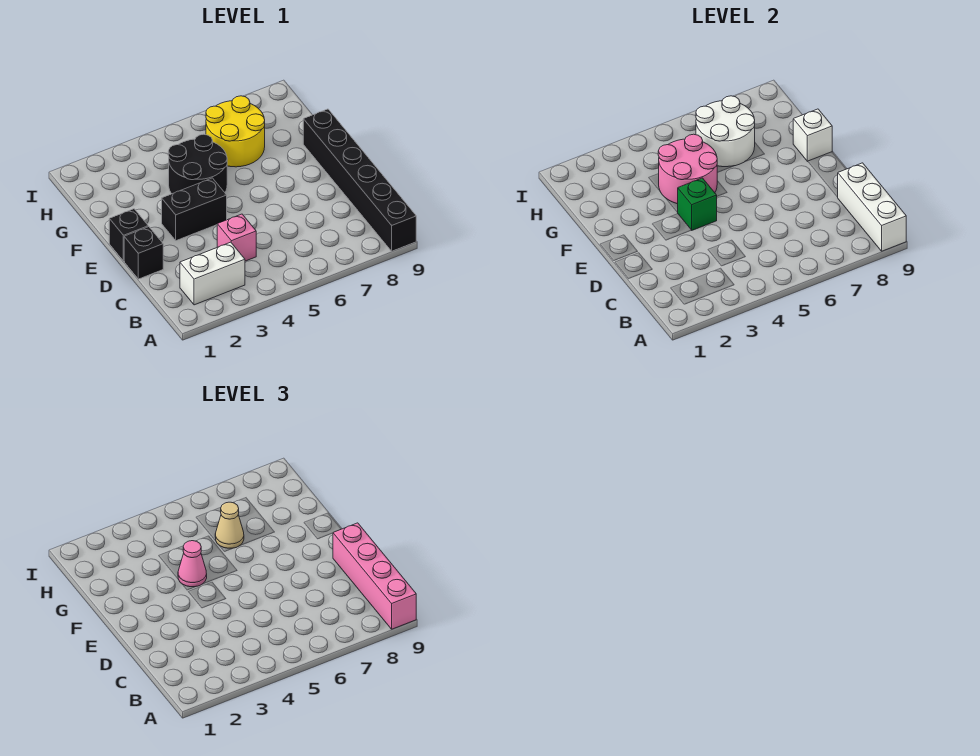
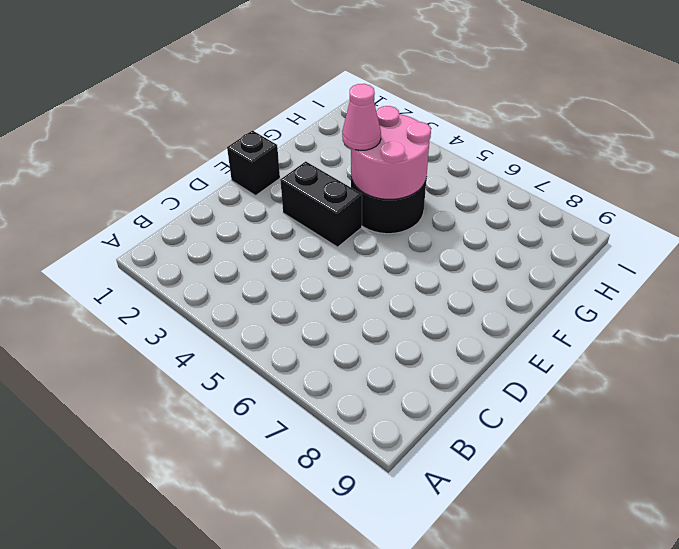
none -> black brick A9:F9 level 1
none -> white brick B2:B3 level 1
none -> pink brick C4 level 1

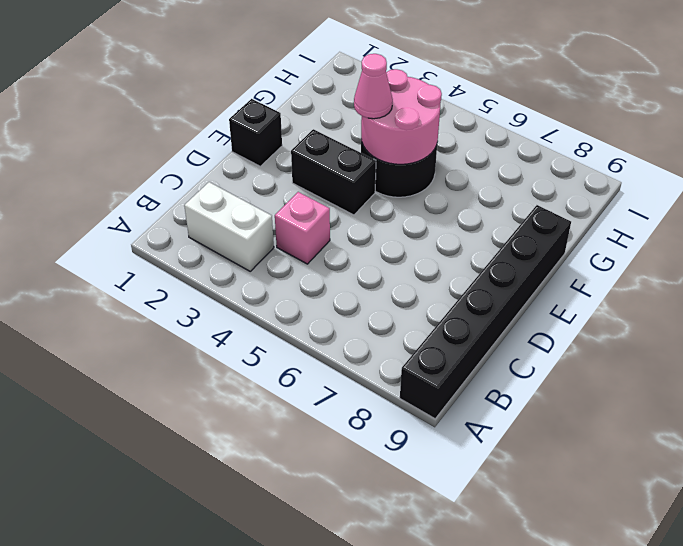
none -> black brick D1 level 1
none -> yellow round brick G6:H7 level 1
none -> white brick A9:C9 level 2

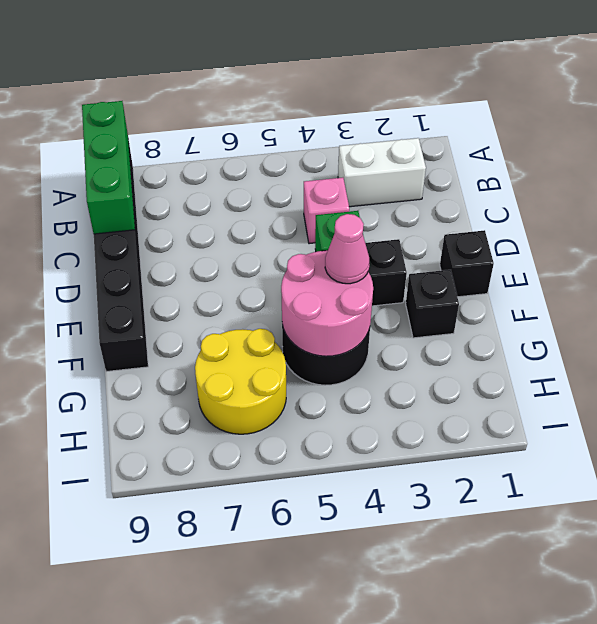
green brick A9:C9 level 2 -> white brick A9:C9 level 2
black brick F2 level 1 -> black brick D1 level 1
none -> white brick F9 level 2
none -> white round brick G6:H7 level 2
none -> pink brick A9:D9 level 3

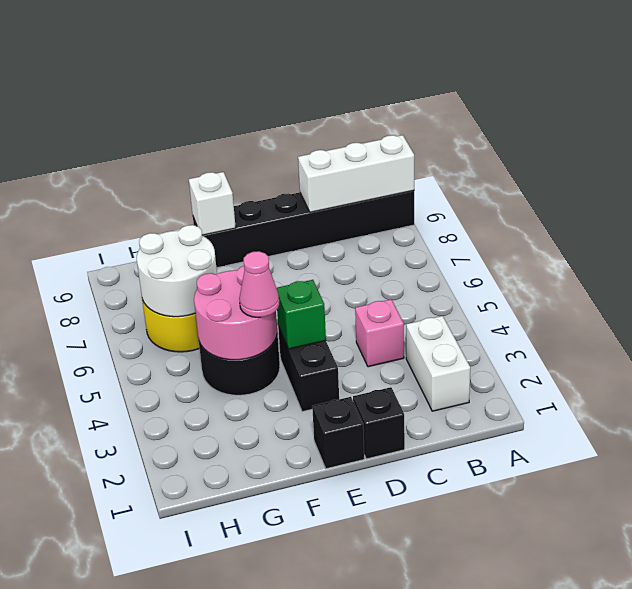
none -> pink brick A9:D9 level 3
none -> tan cone G6 level 3

